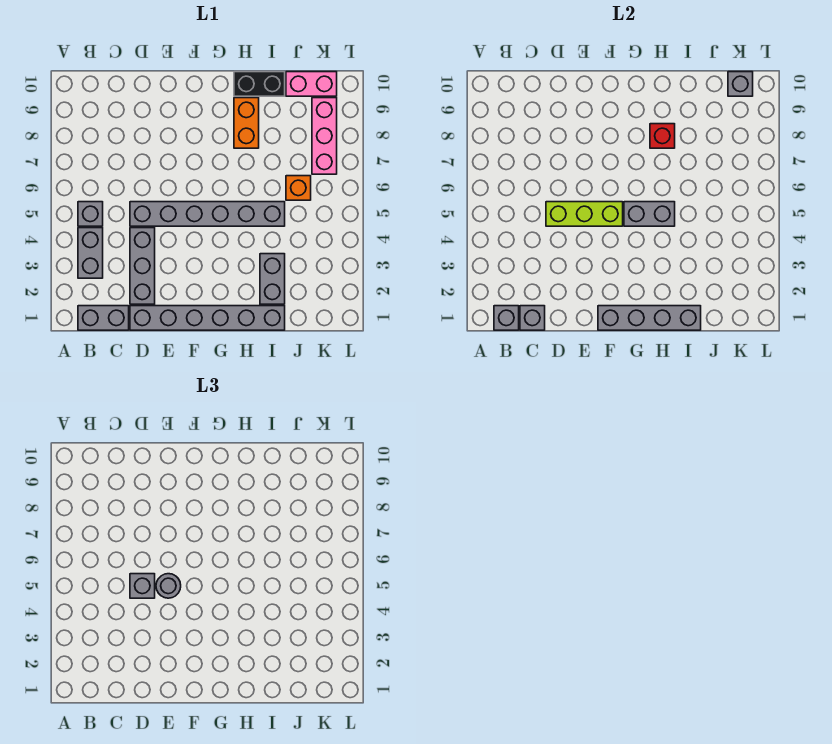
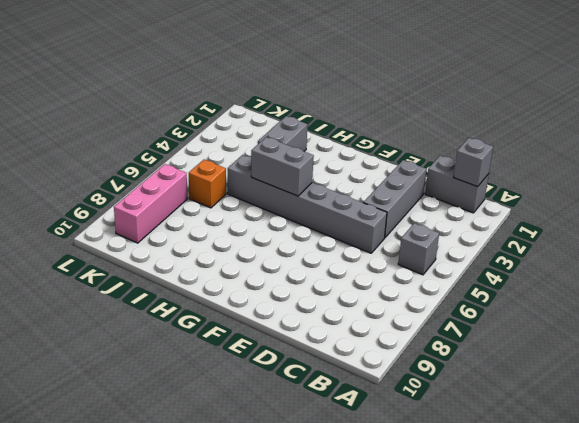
none -> grey brick B3:B4 level 1
none -> grey brick D1:I1 level 1
none -> orange brick H8:H9 level 1

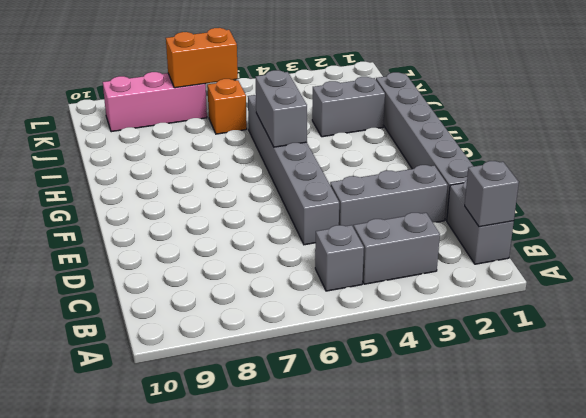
orange brick K6:K7 level 2 -> orange brick H8:H9 level 1
none -> black brick H10:I10 level 1
none -> pink brick J10:K10 level 1
none -> grey brick C1 level 2

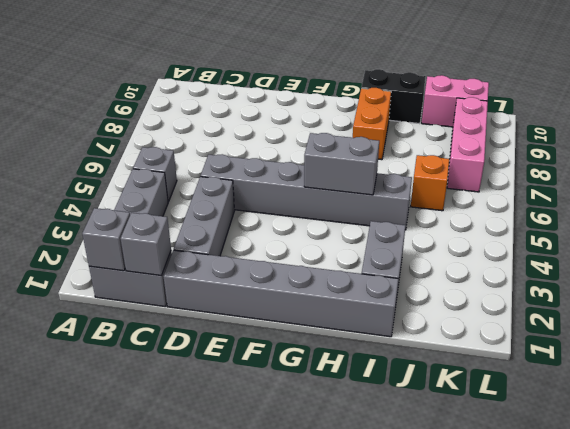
none -> lime brick D5:F5 level 2
none -> grey brick F1:I1 level 2
none -> red brick H8 level 2

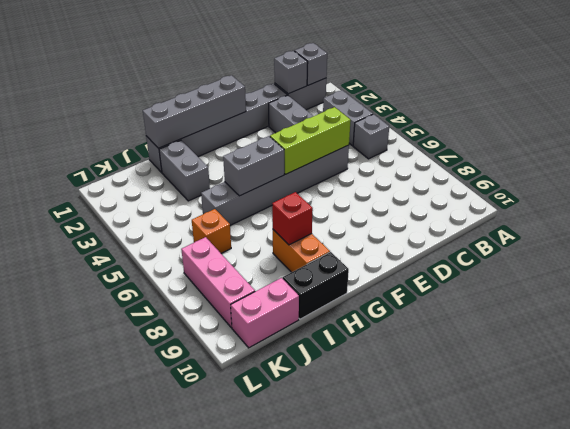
none -> grey brick K10 level 2
none -> grey brick D5 level 3
none -> grey round brick E5 level 3

